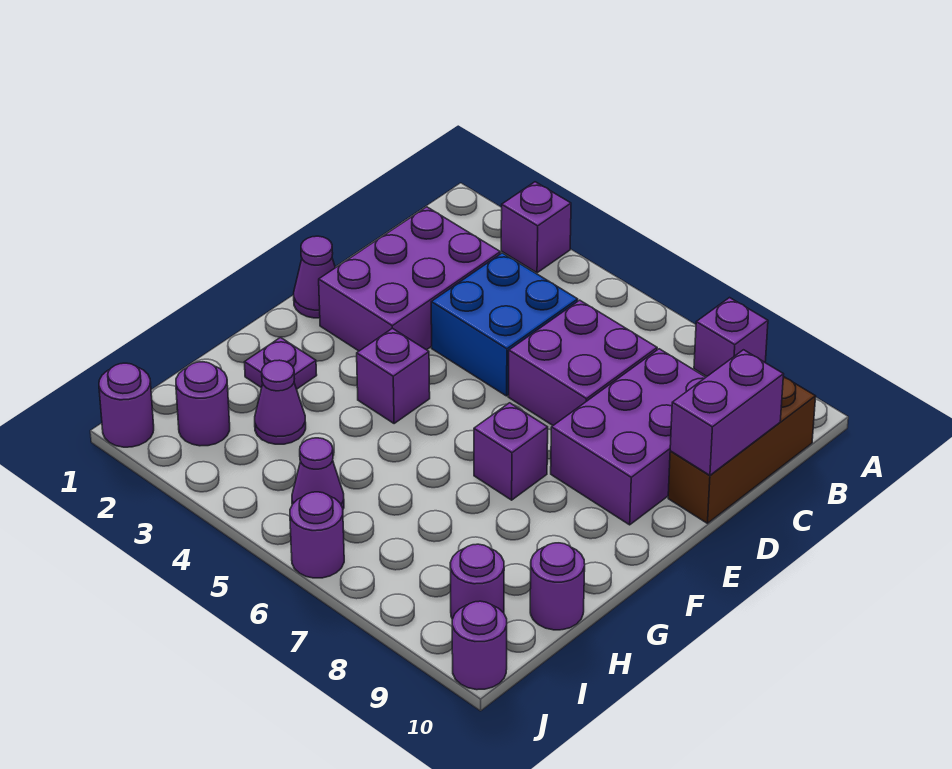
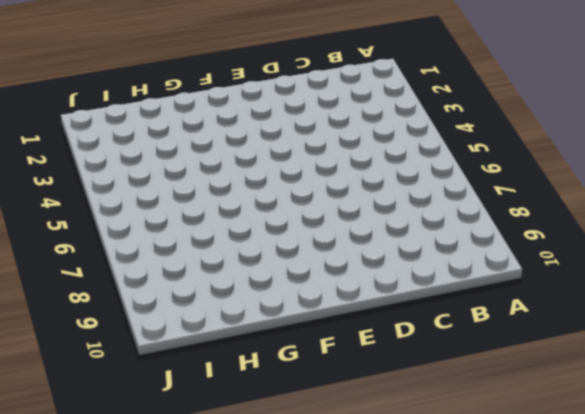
none -> purple brick A3 level 1
none -> purple brick A8 level 1
none -> brown brick B10:D10 level 1

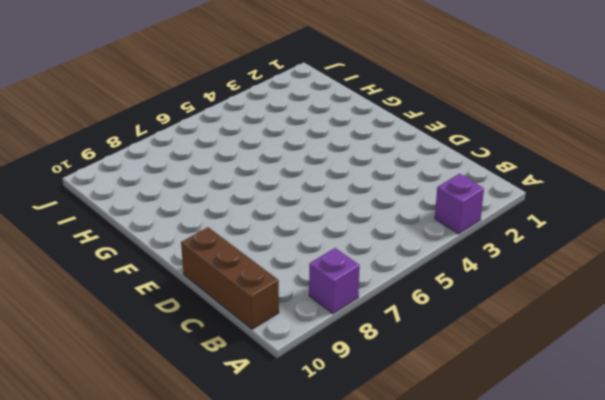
none -> purple brick C2:E3 level 1
none -> blue brick C4:D5 level 1
none -> purple brick C6:D7 level 1

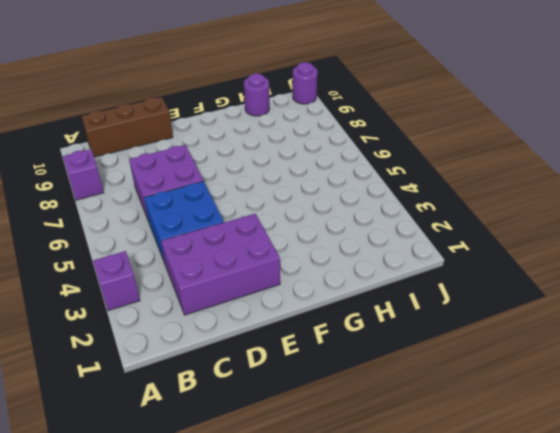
none -> purple brick C8:E9 level 1
none -> purple cone E1 level 1
none -> purple brick F4 level 1

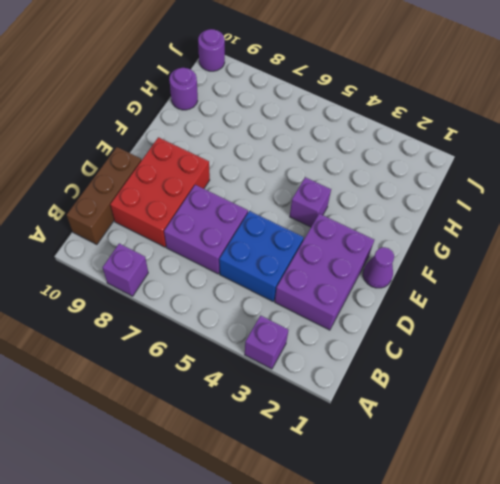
red brick C8:E9 level 1 -> purple brick C8:E9 level 1
none -> purple brick F7 level 1
none -> purple plate G2 level 1
none -> purple cone H3 level 1

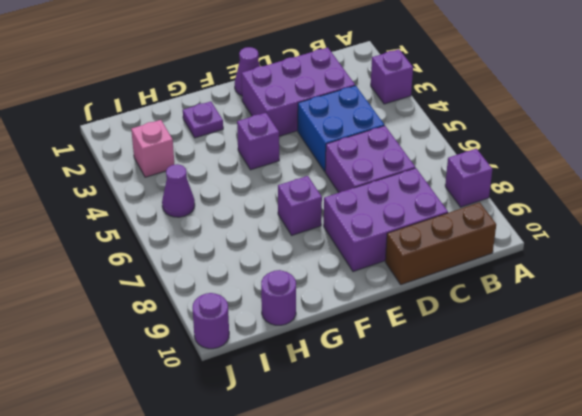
pink brick I3 level 1 -> none
none -> purple cone H3 level 1
none -> purple round brick I2 level 1
none -> purple round brick I9 level 1

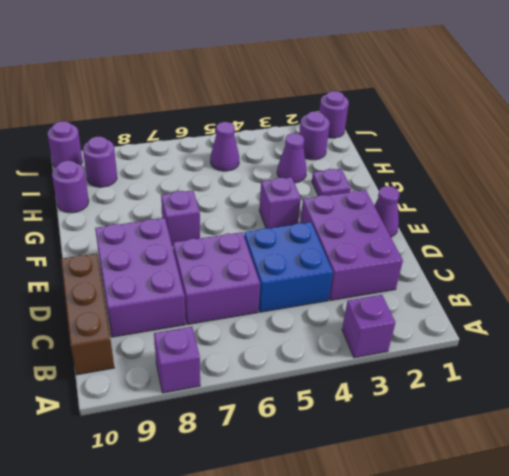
none -> purple round brick J6 level 1
none -> purple brick C10:D10 level 2

